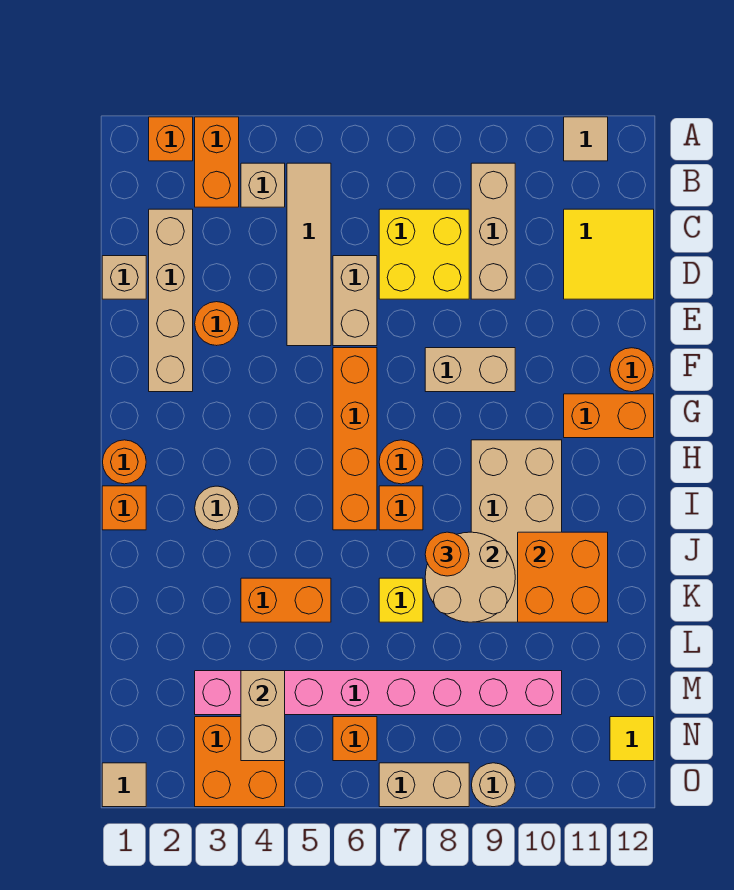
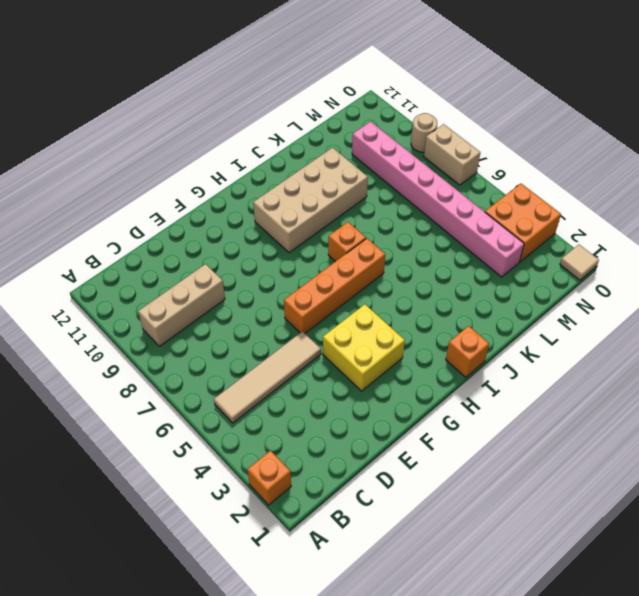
yellow brick F3:G4 level 1 -> yellow brick C7:D8 level 1
none -> orange brick A3:B3 level 1
none -> tan tile A11 level 1
none -> tan brick B4 level 1
none -> tan brick C2:F2 level 1

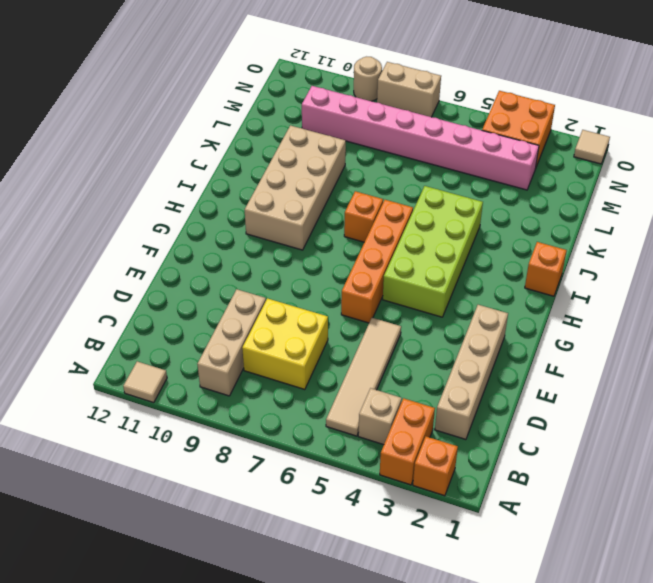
lime brick G4:J5 level 1 -> none
none -> yellow tile C11:D12 level 1
none -> tan brick D1 level 1
none -> tan brick D6:E6 level 1
none -> orange round brick E3 level 1

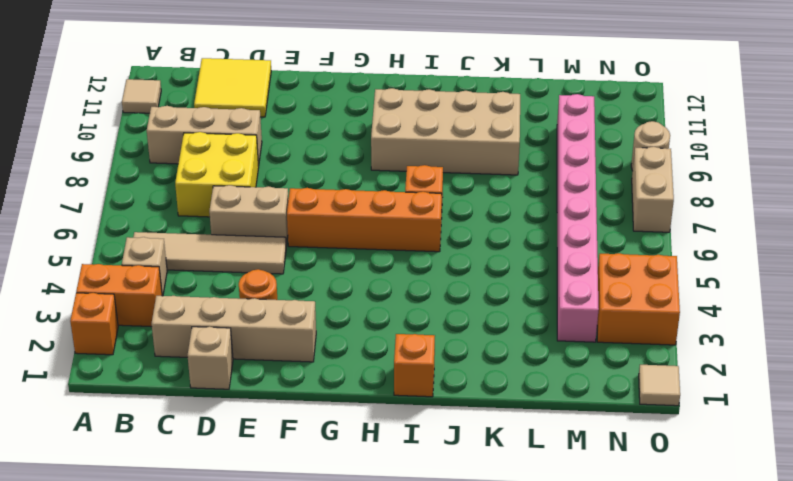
none -> tan brick F8:F9 level 1
none -> orange round brick F12 level 1
none -> orange brick G11:G12 level 1
none -> orange round brick H1 level 1

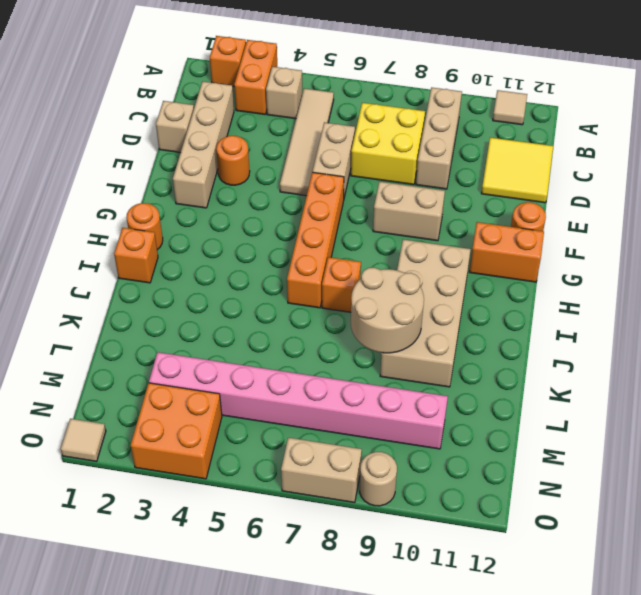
none -> orange round brick H7 level 1
none -> tan round brick I3 level 1
none -> orange brick K4:K5 level 1
none -> yellow brick K7 level 1

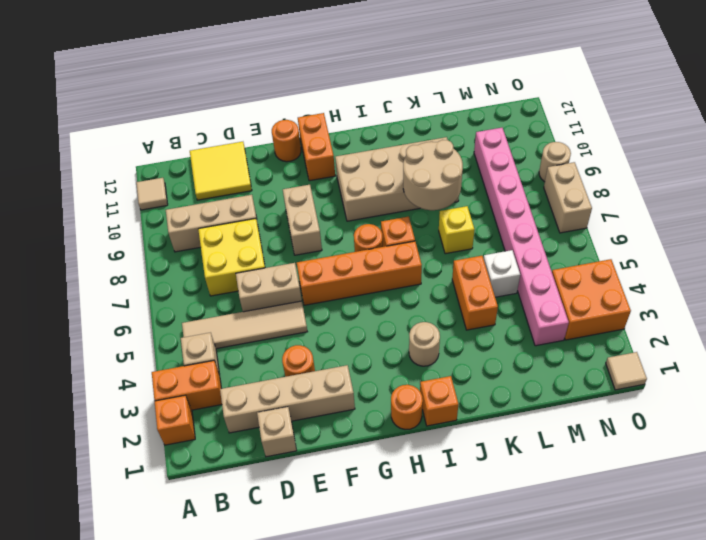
white brick L5 level 1 -> none
none -> orange brick N6 level 1
none -> yellow tile N12 level 1
none -> orange brick J10:K11 level 2
none -> tan brick M4:N4 level 2

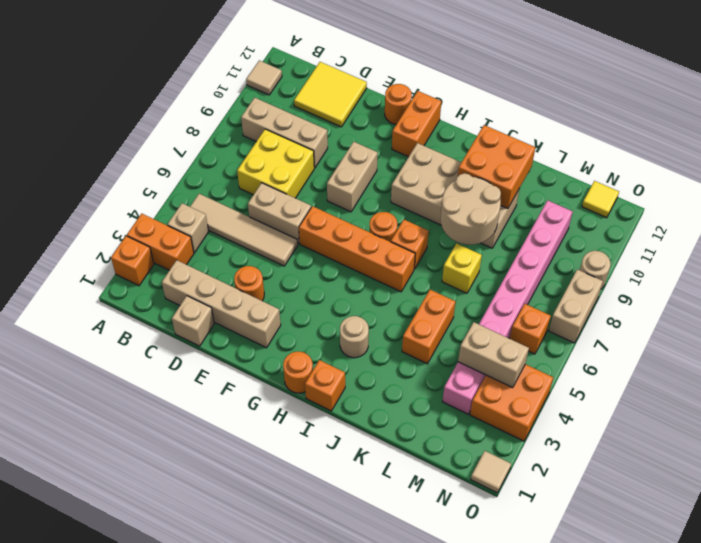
none -> orange round brick J8 level 3

